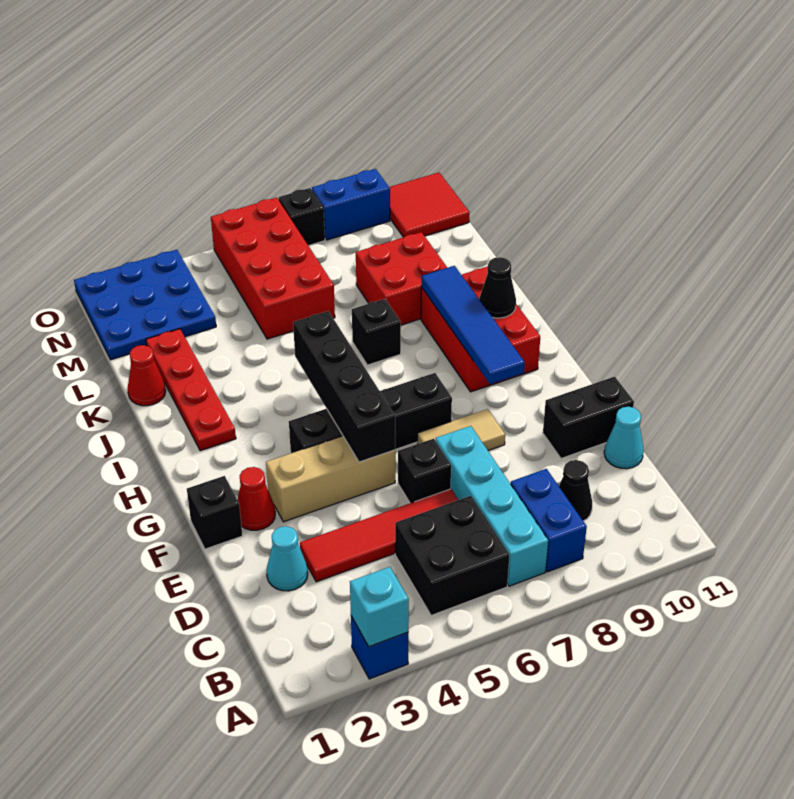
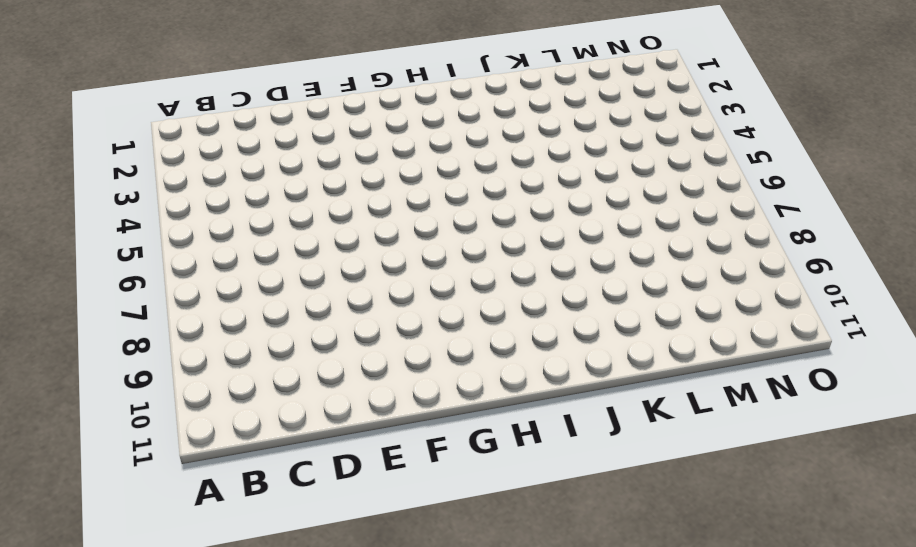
none -> blue brick A3 level 1
none -> black brick B5:C6 level 1
none -> cyan brick B7:E7 level 1

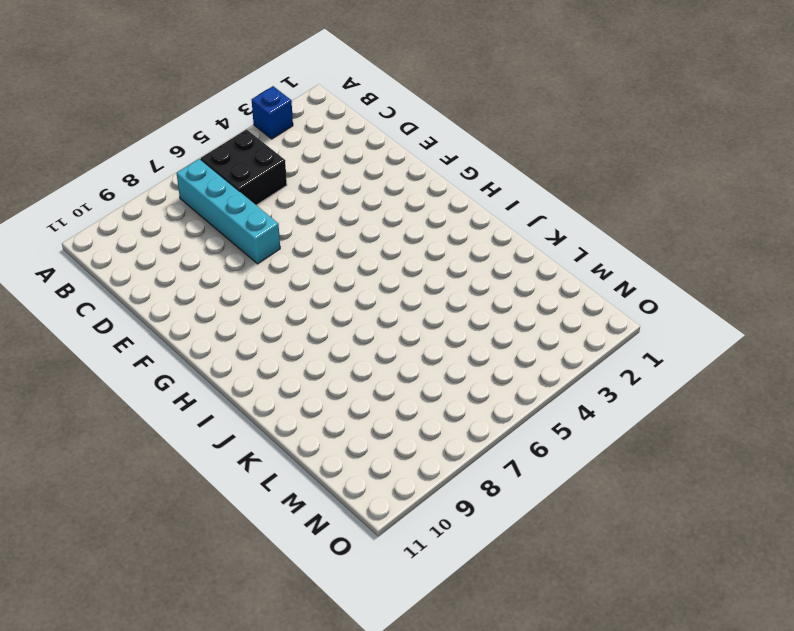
none -> blue brick B8:C8 level 1
none -> black cone C9 level 1
none -> cyan cone D2 level 1

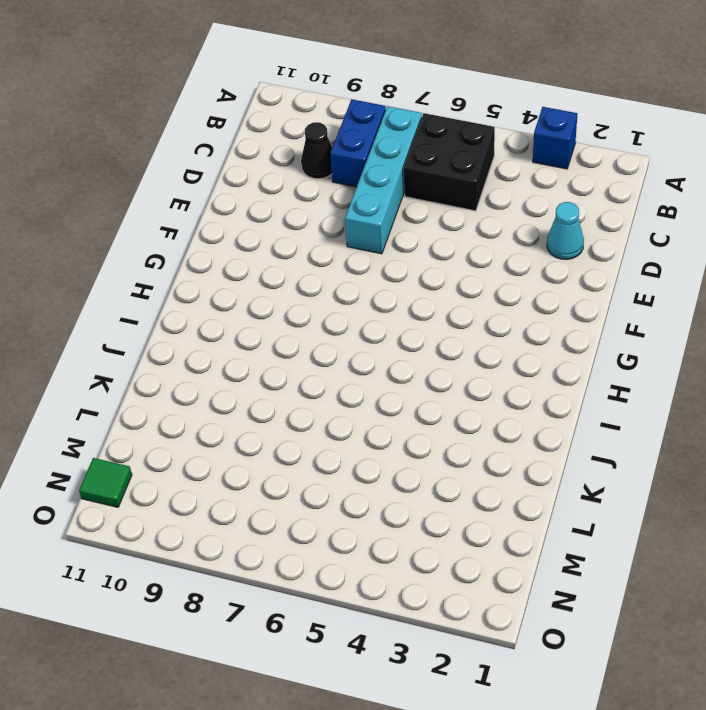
green tile N11 level 1 -> red tile N10:O11 level 1
none -> red tile D3:D6 level 1
none -> cyan cone D11 level 1
none -> black brick E6 level 1

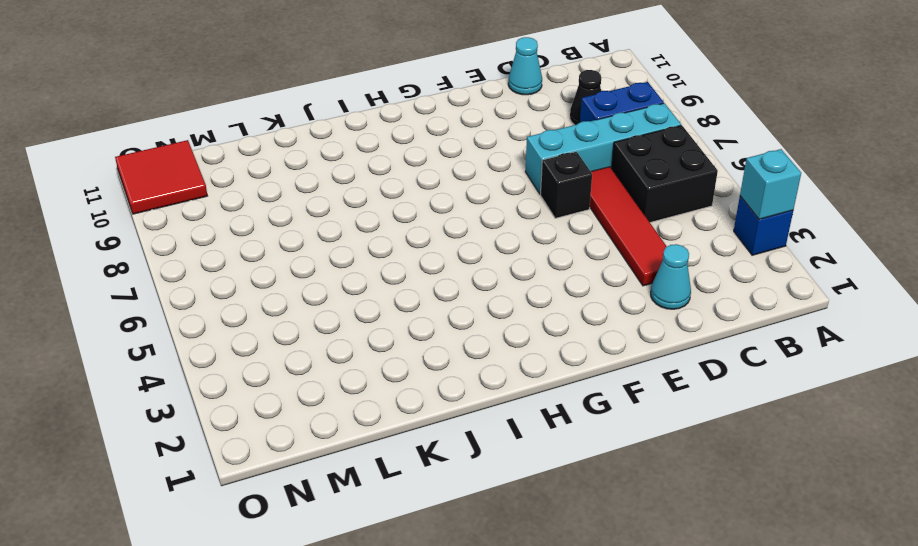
none -> black brick E10:E11 level 1
none -> black brick F1 level 1
none -> red cone F2 level 1

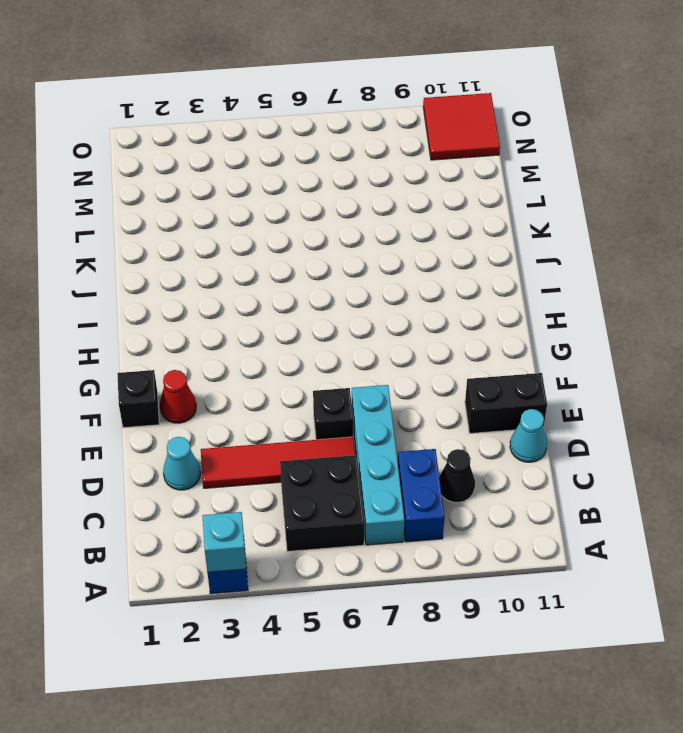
none -> tan brick F3:F5 level 1
none -> tan tile F7:F8 level 1
none -> black brick G4:G7 level 1

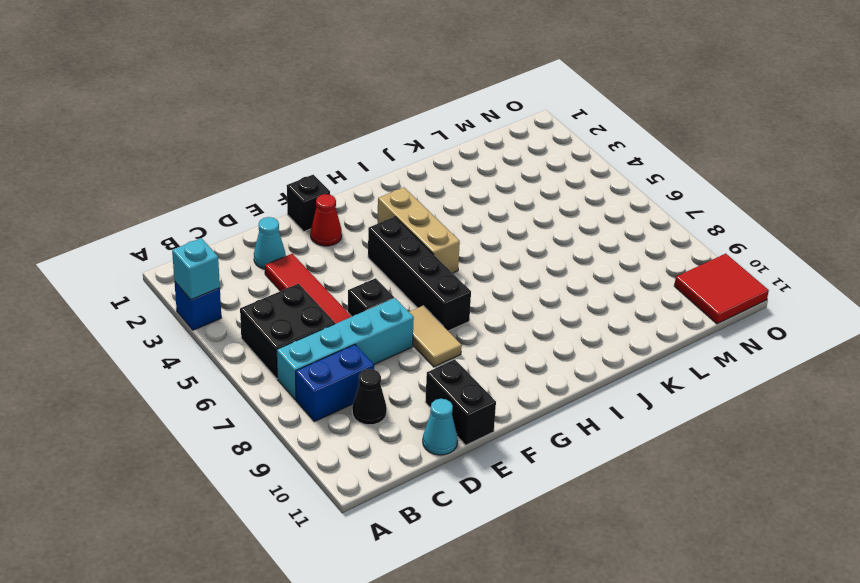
tan brick H3:H5 level 1 -> tan brick F3:F5 level 1
none -> red brick H9:J10 level 1
none -> red plate I2:L2 level 1
none -> black brick J7 level 1

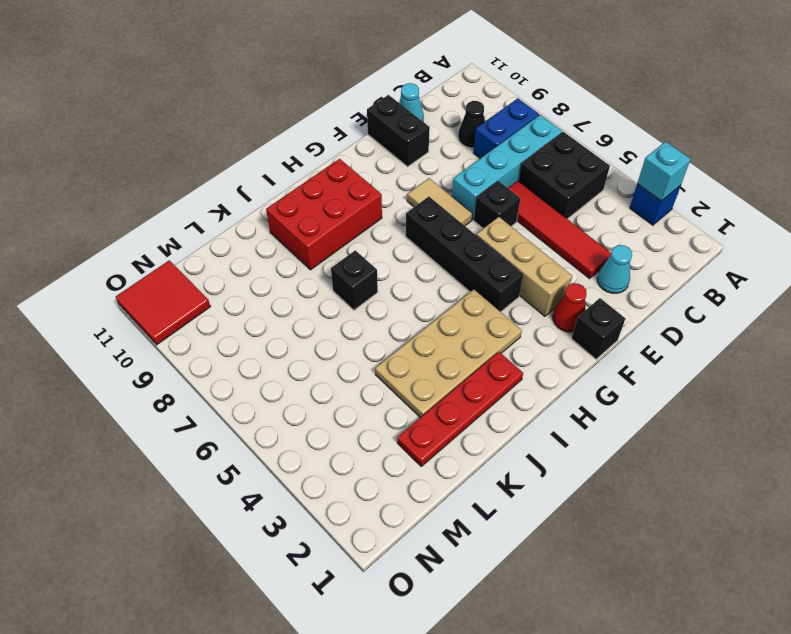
tan plate H3:K4 level 1 -> none
none -> red cone K1 level 1
none -> red brick K8:L9 level 1
none -> red brick L5:O6 level 1

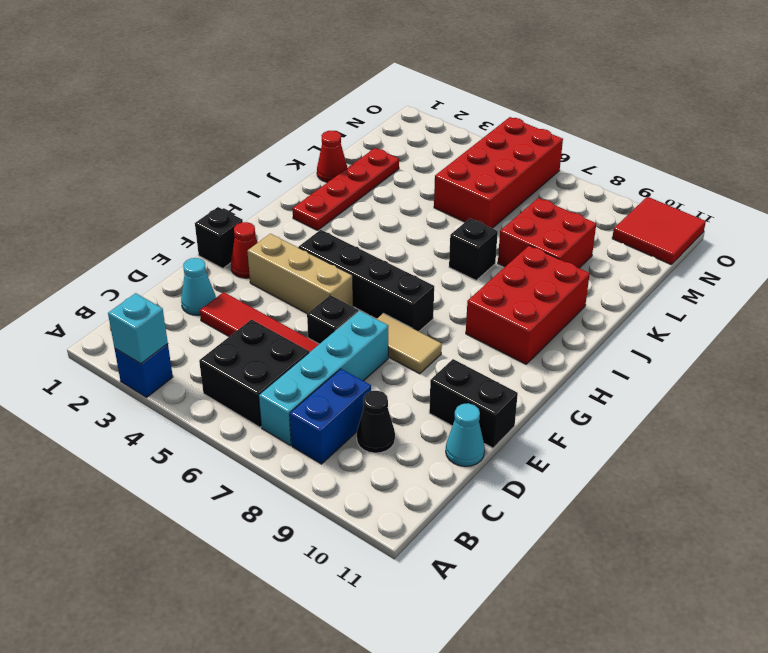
none -> blue plate M1:O3 level 1
none -> black brick O7 level 1
none -> blue brick O8:O9 level 1

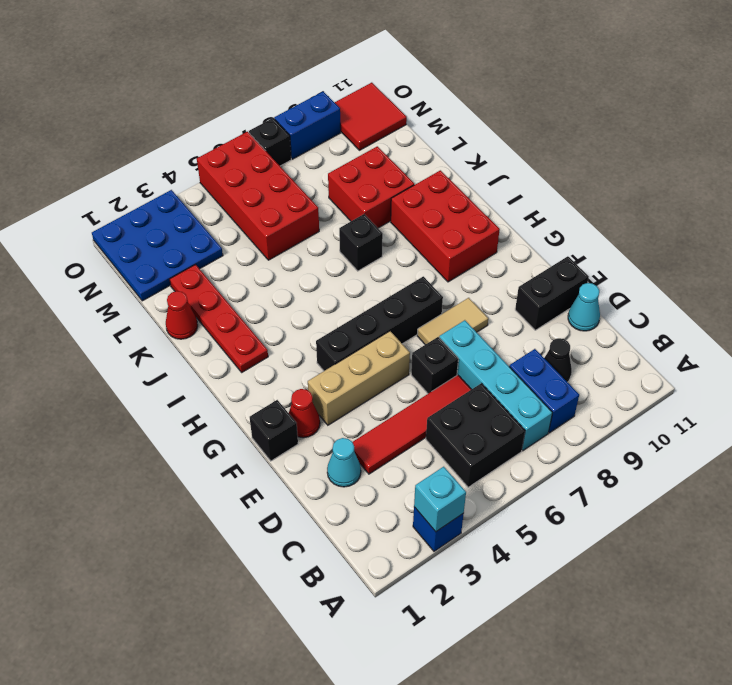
none -> black brick F5:I5 level 2
none -> blue tile G9:J9 level 2
none -> black cone I10 level 2

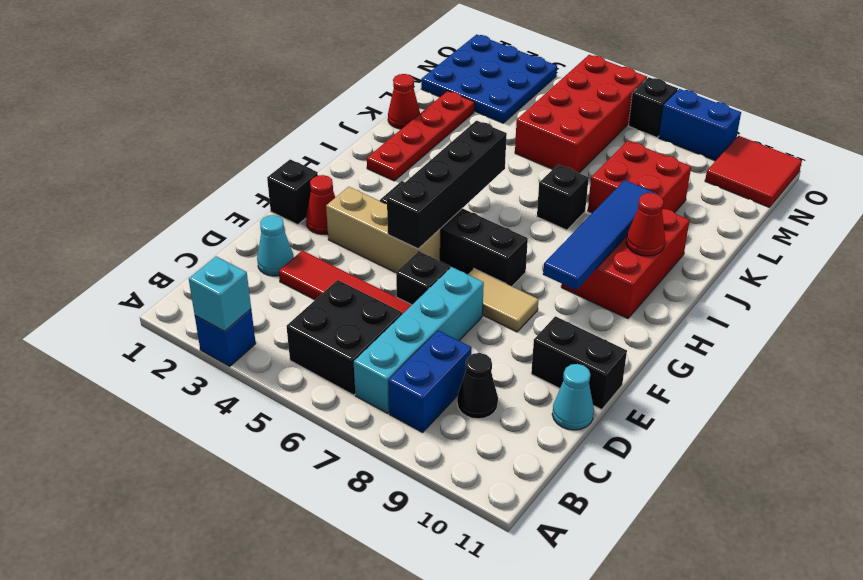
red cone I10 level 2 -> black cone I10 level 2

